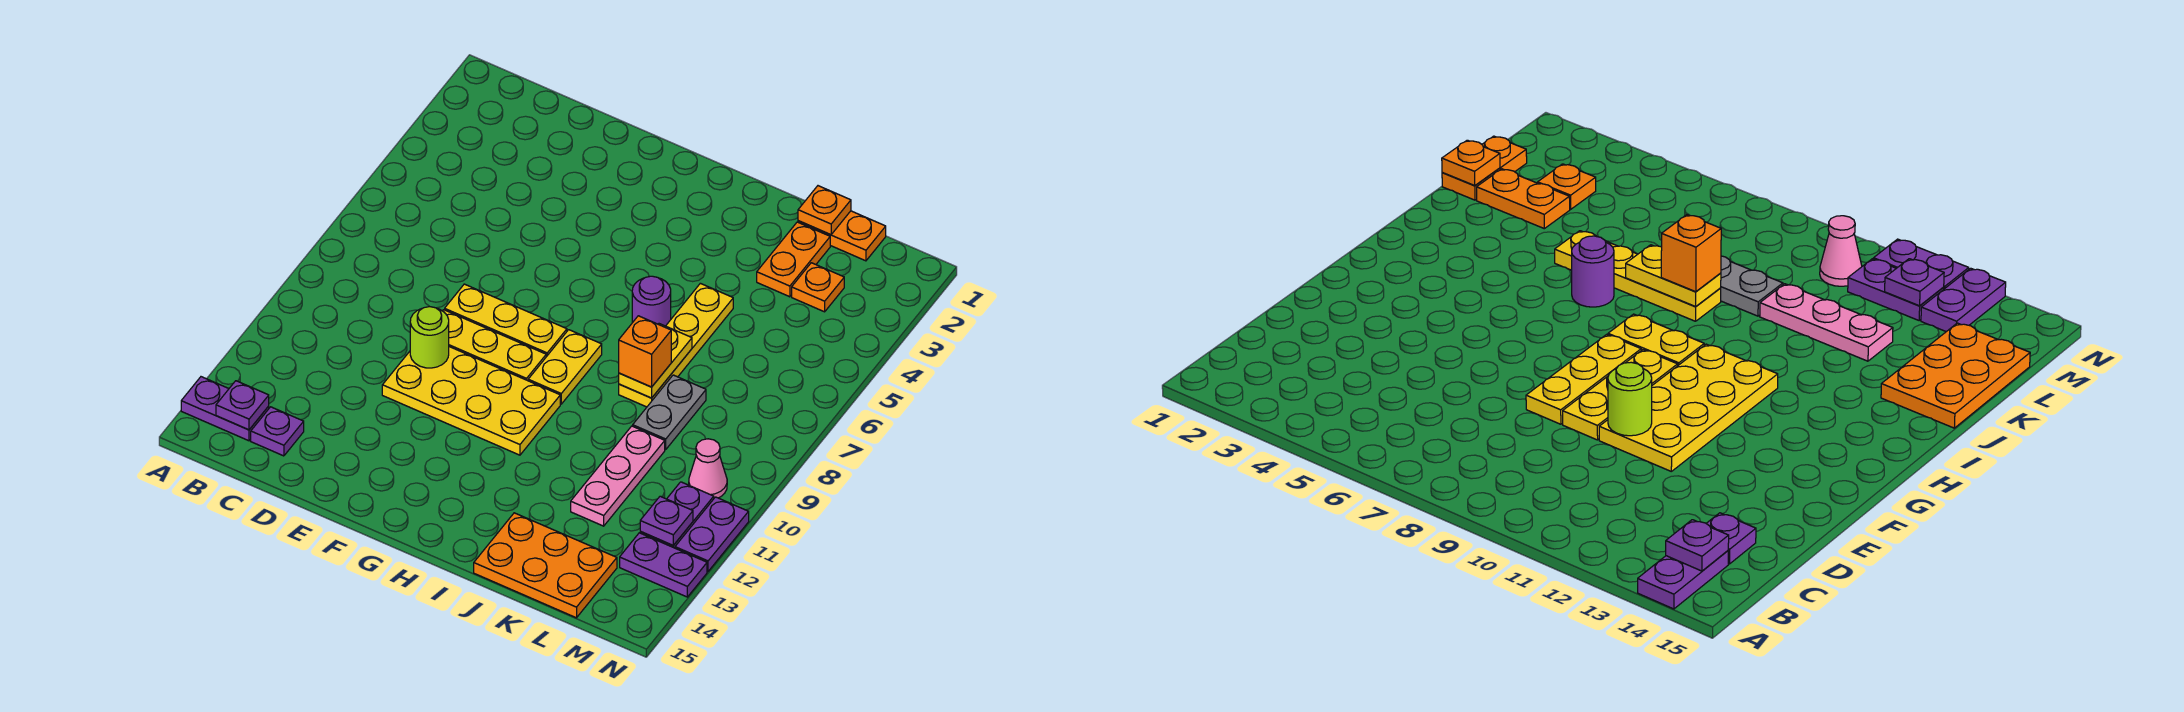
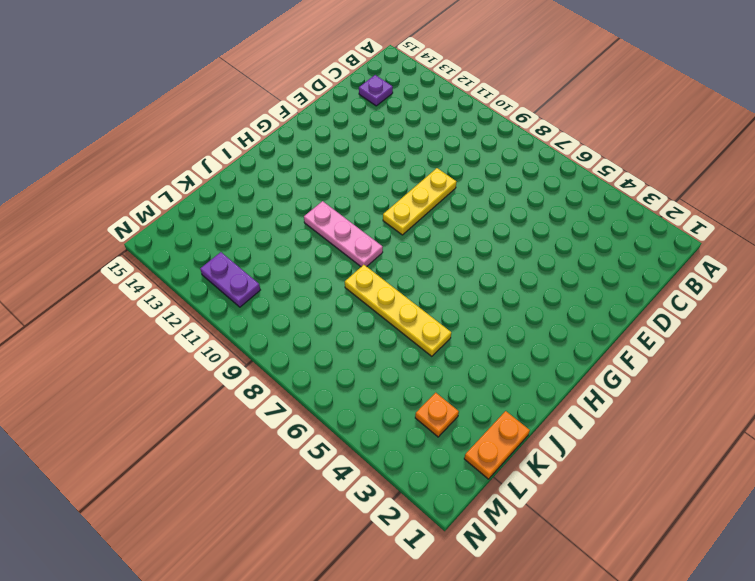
pink plate I9:I11 level 1 -> pink plate K10:K12 level 1
none -> purple plate A14:B14 level 1
none -> yellow plate E8:G8 level 1
none -> yellow plate E10:H11 level 1

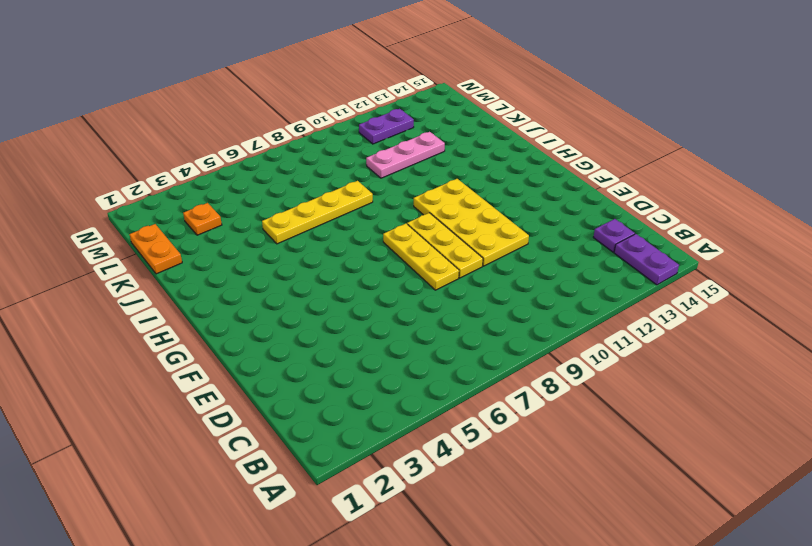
none -> yellow plate H8:H9 level 1
none -> purple round brick I6 level 1
none -> orange plate J14:L15 level 1

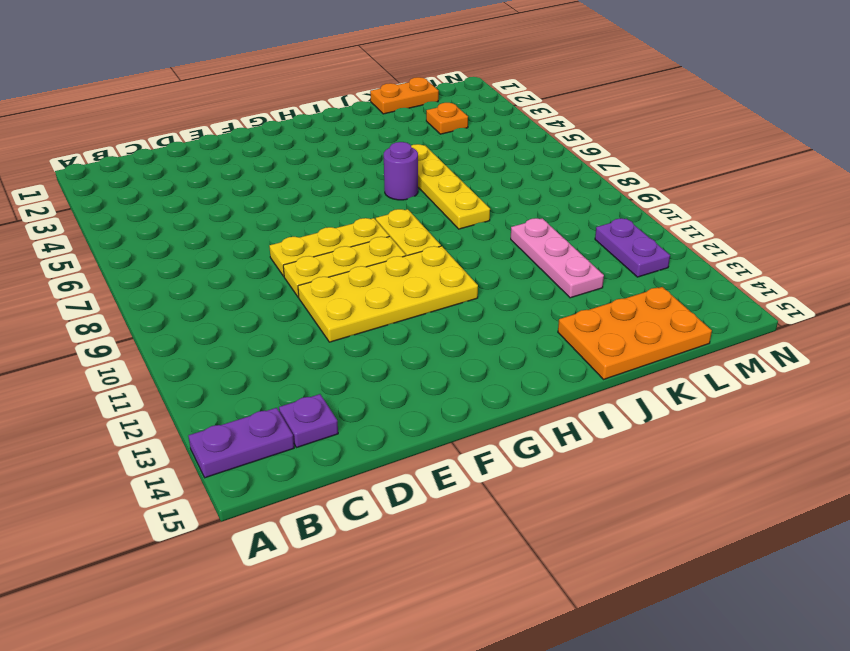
none -> orange plate K2:K3 level 1
none -> grey plate K8:K9 level 1
none -> pink cone M10 level 1

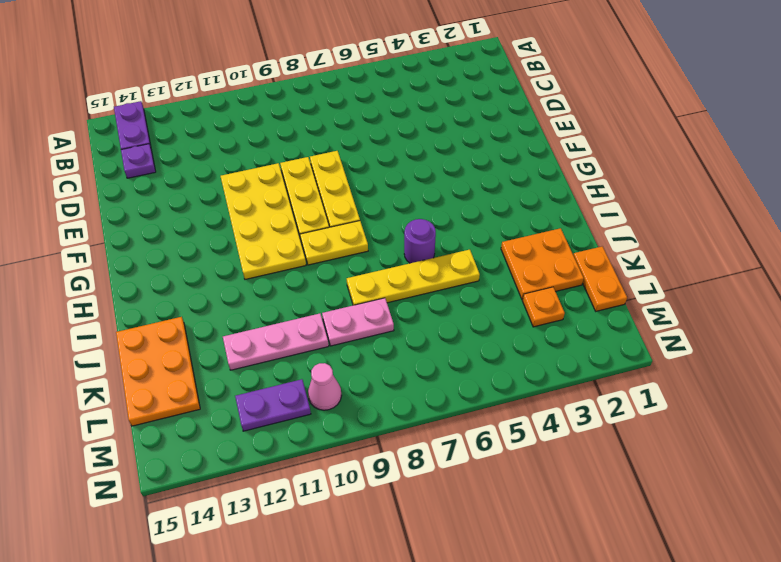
orange plate J2:K3 level 1 -> orange plate K2:K3 level 1
pink plate K8:K9 level 1 -> grey plate K8:K9 level 1
none -> purple plate M13:N13 level 1
none -> purple plate N11:N12 level 1
none -> purple plate B14 level 2

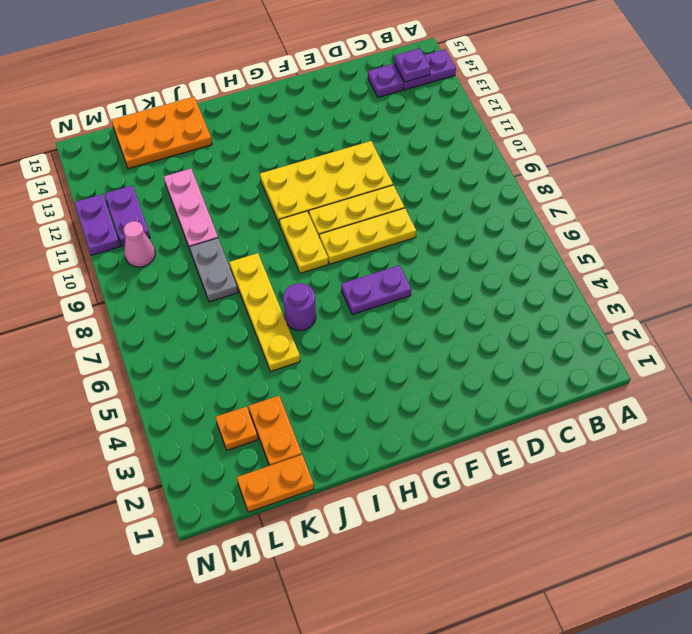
purple plate F6:G6 level 1 -> purple plate M13:N13 level 1
none -> lime round brick E10 level 2
none -> yellow plate J7:J8 level 2
none -> orange plate K1 level 2

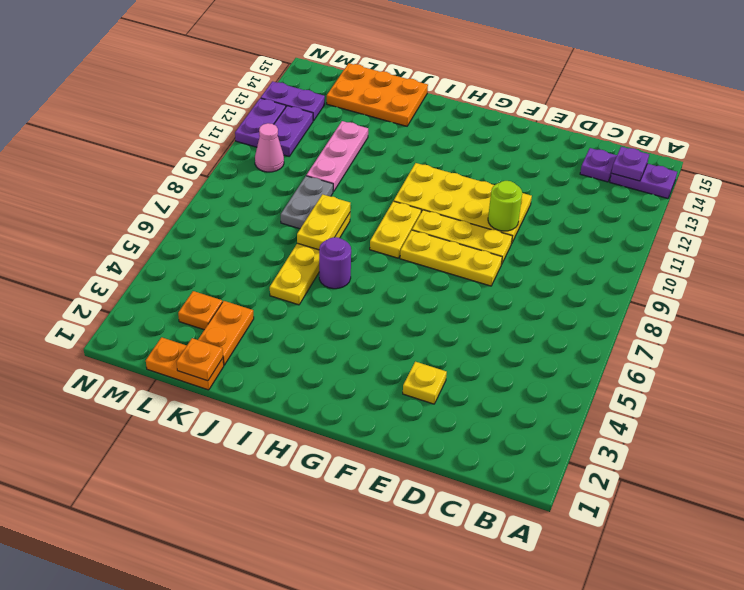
yellow plate E3 level 1 -> none
none -> purple plate M12 level 2
none -> orange brick J8 level 3

